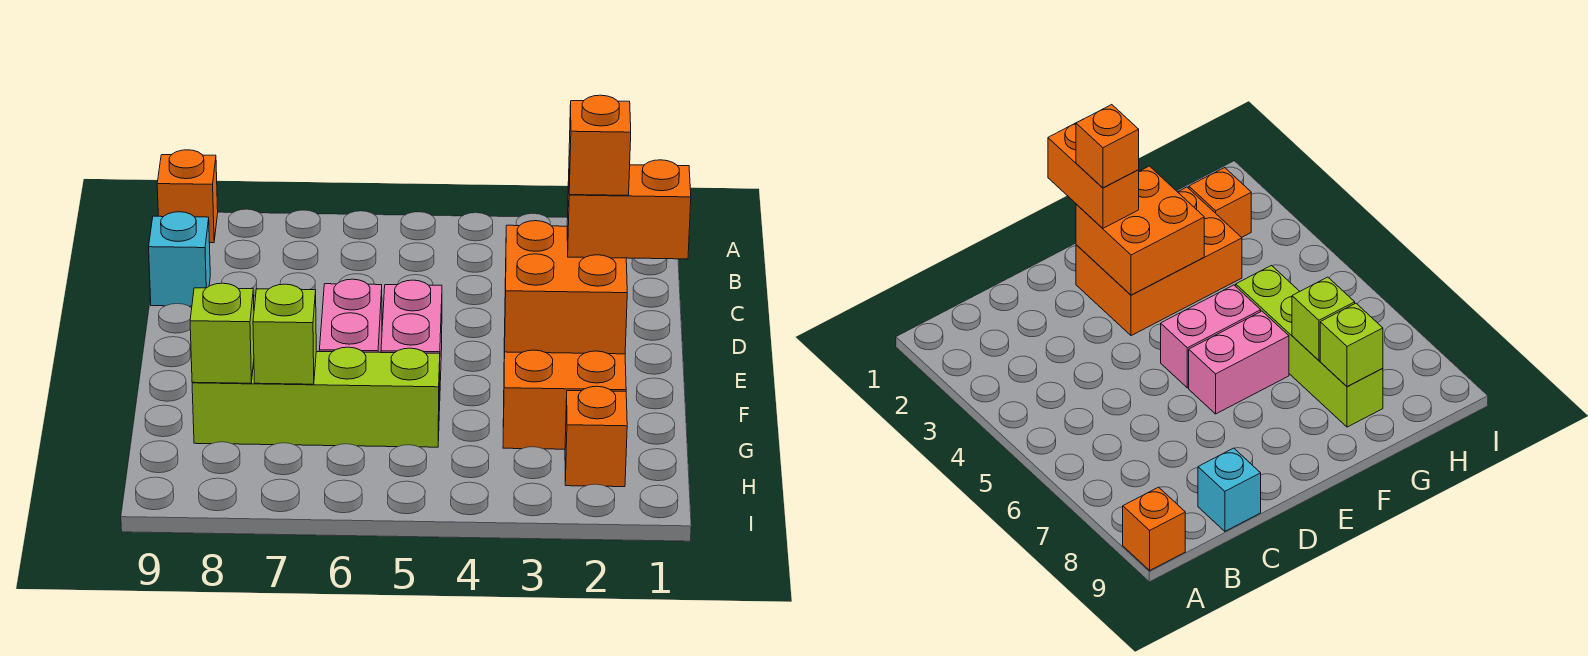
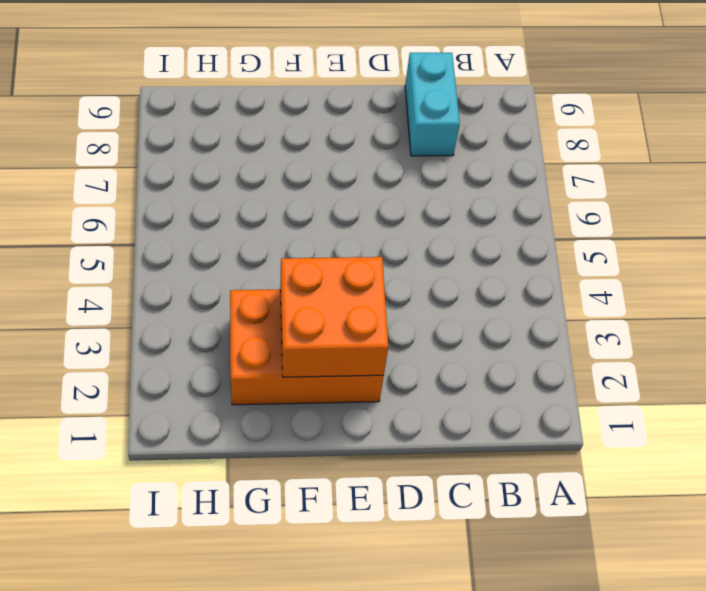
cyan brick C8:C9 level 1 -> cyan brick C9 level 1
none -> orange brick A9 level 1
none -> pink brick E5:F5 level 1
none -> pink brick E6:F6 level 1

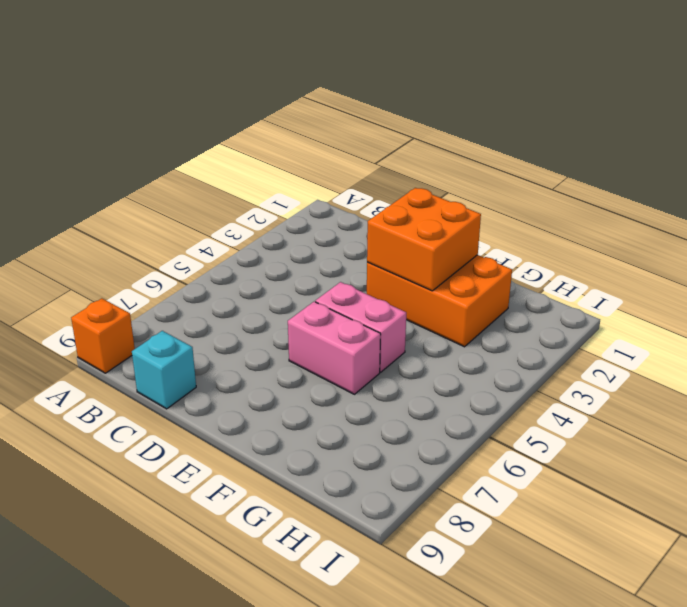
none -> lime brick G5:G8 level 1
none -> orange brick H2 level 1
none -> lime brick G7 level 2

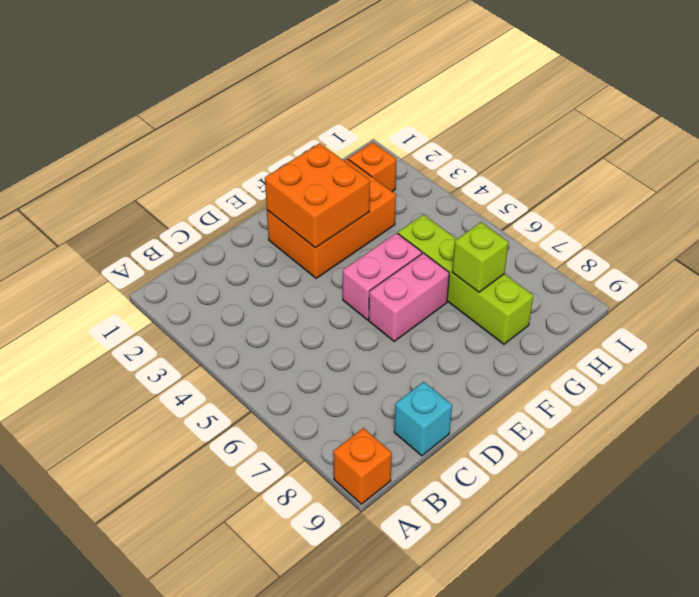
none -> lime brick G8 level 2
none -> orange brick E1:E2 level 3
none -> orange brick E2 level 4

